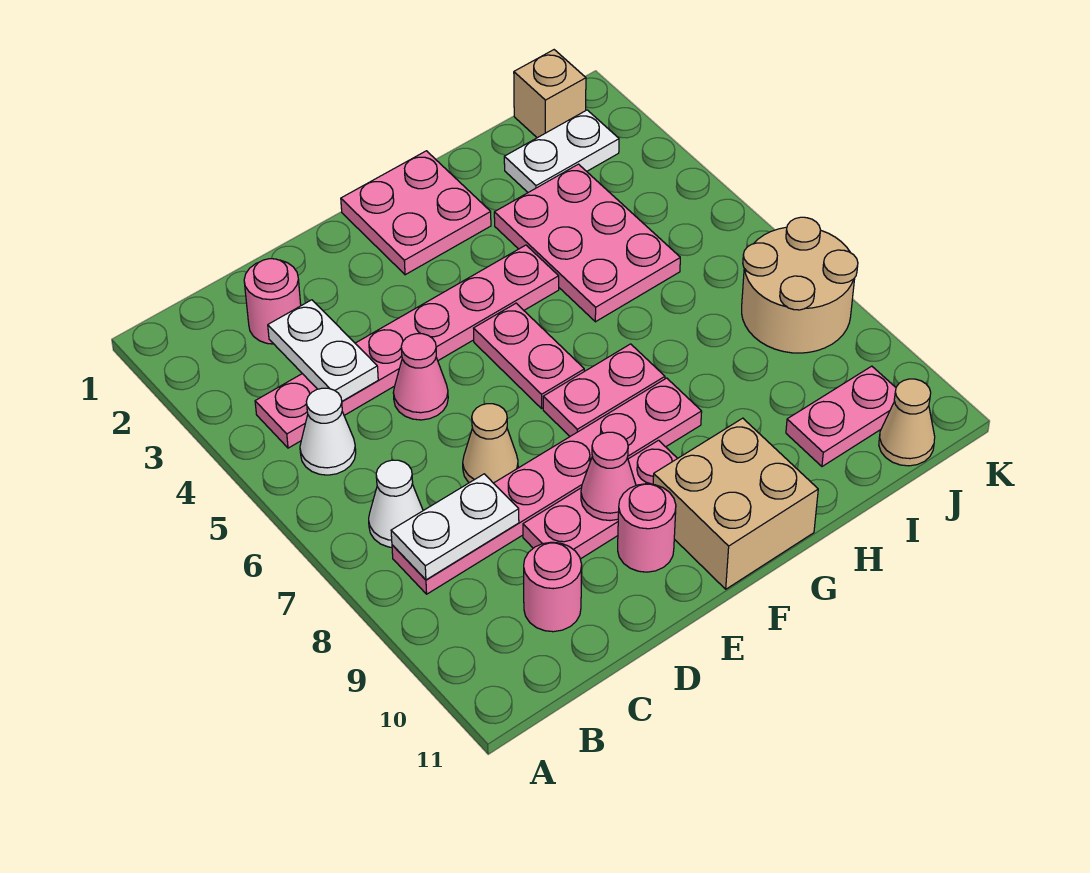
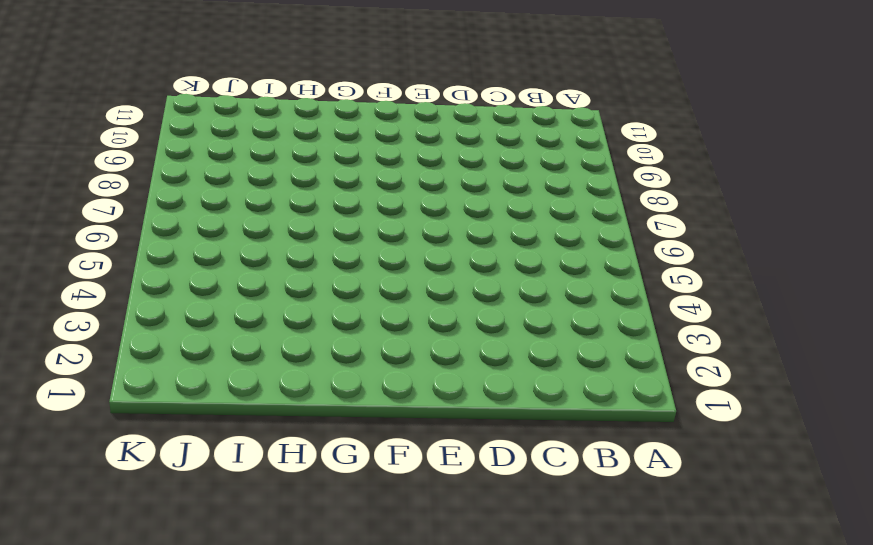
none -> pink plate B4:G4 level 1
none -> white cone B5 level 1
none -> white cone B7 level 1

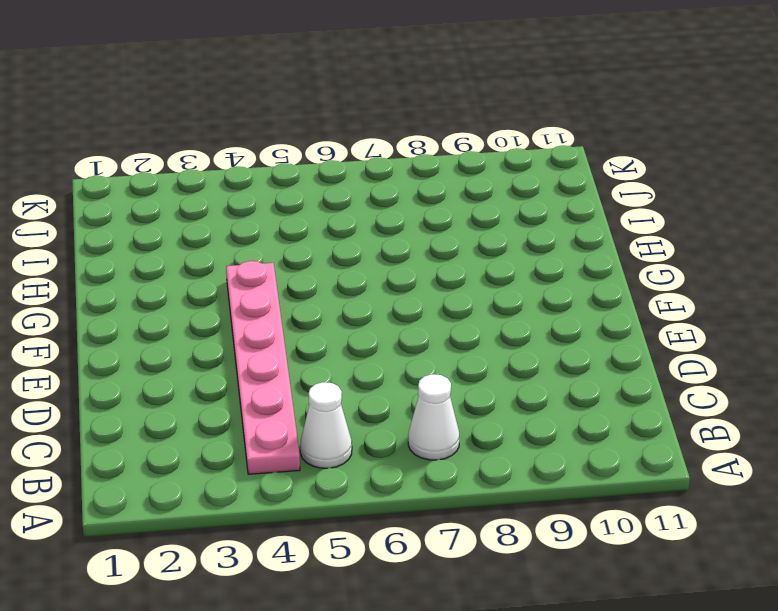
none -> pink plate B8:G8 level 1
none -> pink round brick C2 level 1
none -> pink round brick C10 level 1

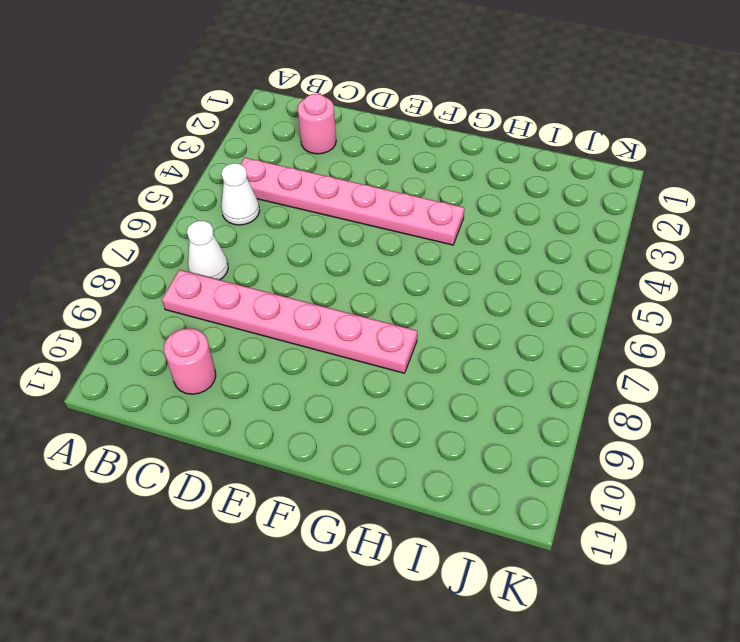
none -> pink cone D5 level 1
none -> tan cone D7 level 1
none -> pink plate D9:F9 level 1

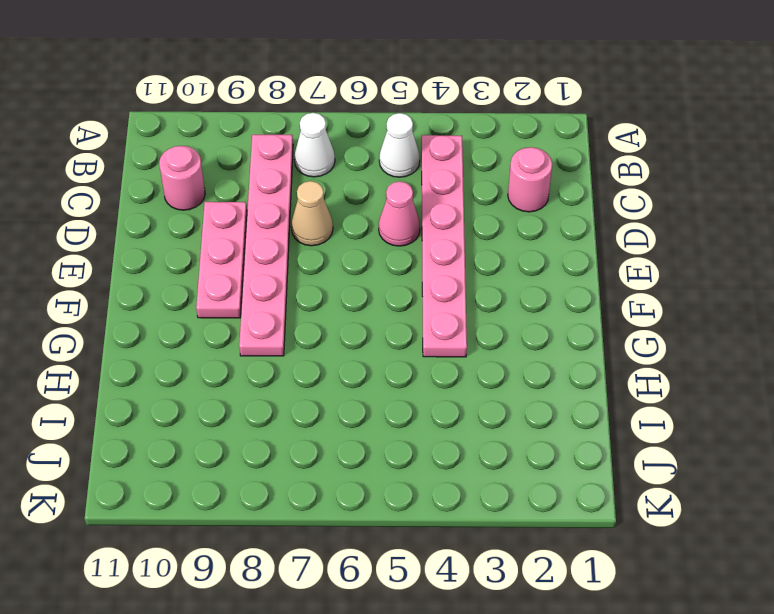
none -> pink round brick E10 level 1
none -> pink plate F1:G2 level 1
none -> pink plate F5:F6 level 1

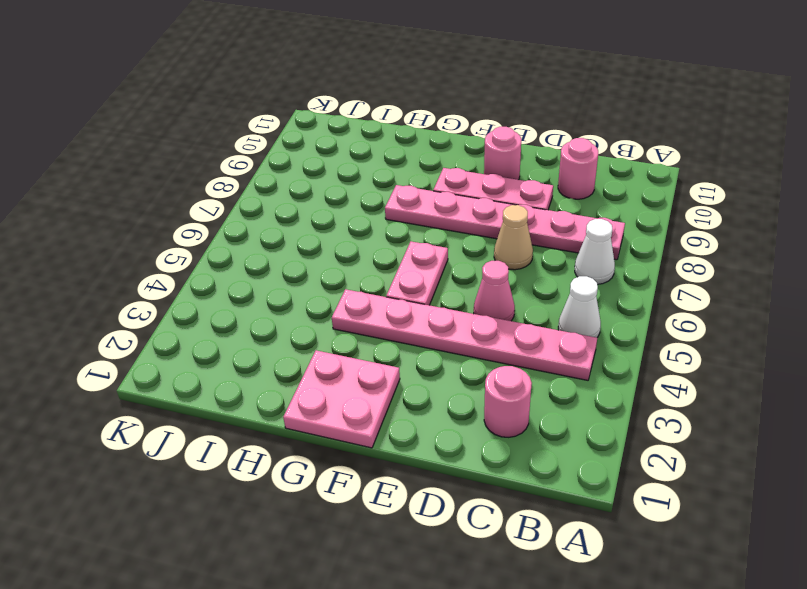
none -> pink plate F7:G7 level 1
none -> tan brick F10:G11 level 1
none -> pink plate H3:I5 level 1

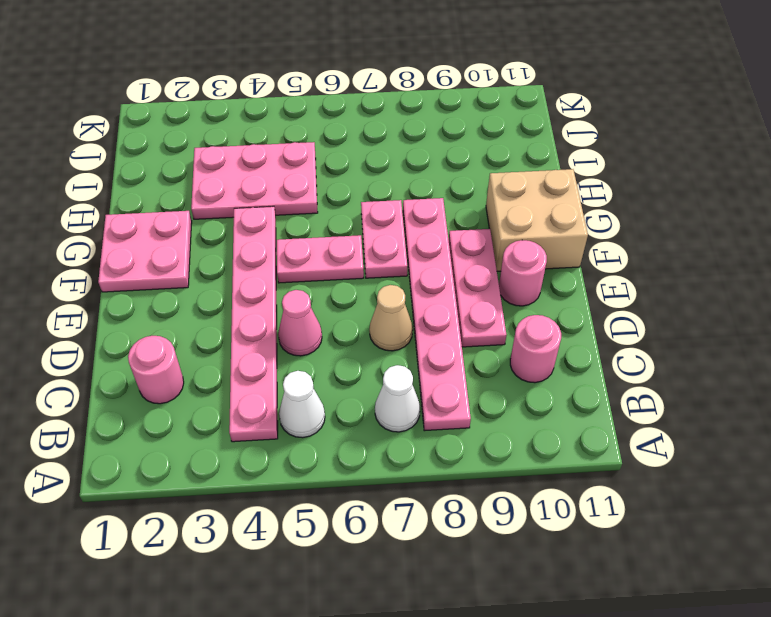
none -> white plate I2:J2 level 1
none -> pink plate I10:J10 level 1
none -> tan brick J1 level 1

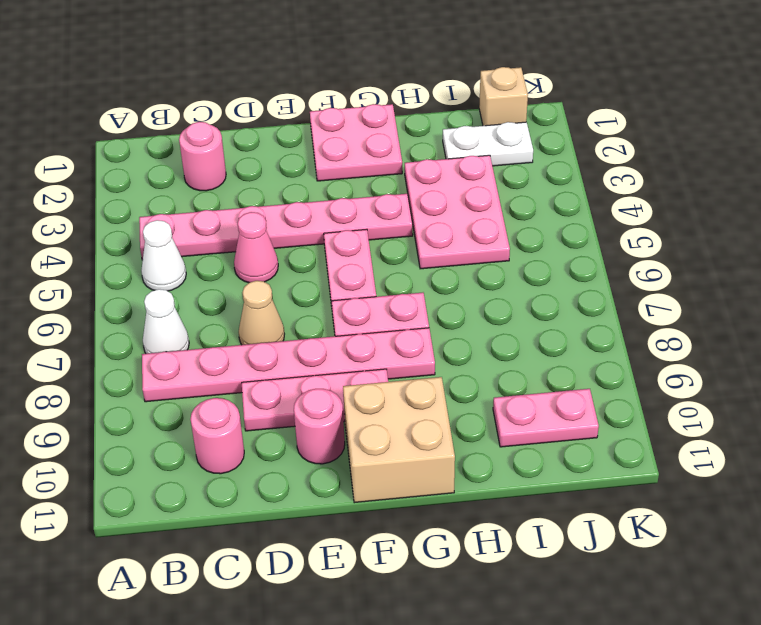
none -> tan round brick J7:K8 level 1
none -> tan cone J11 level 1
none -> white plate B8:C8 level 2

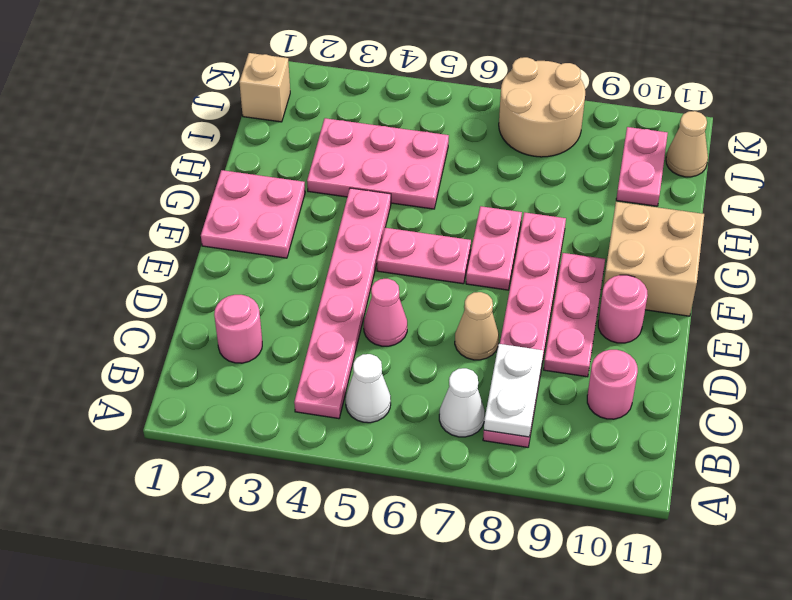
none -> white plate I2:J2 level 1
none -> white plate C3:C4 level 2
none -> pink cone E9 level 2

